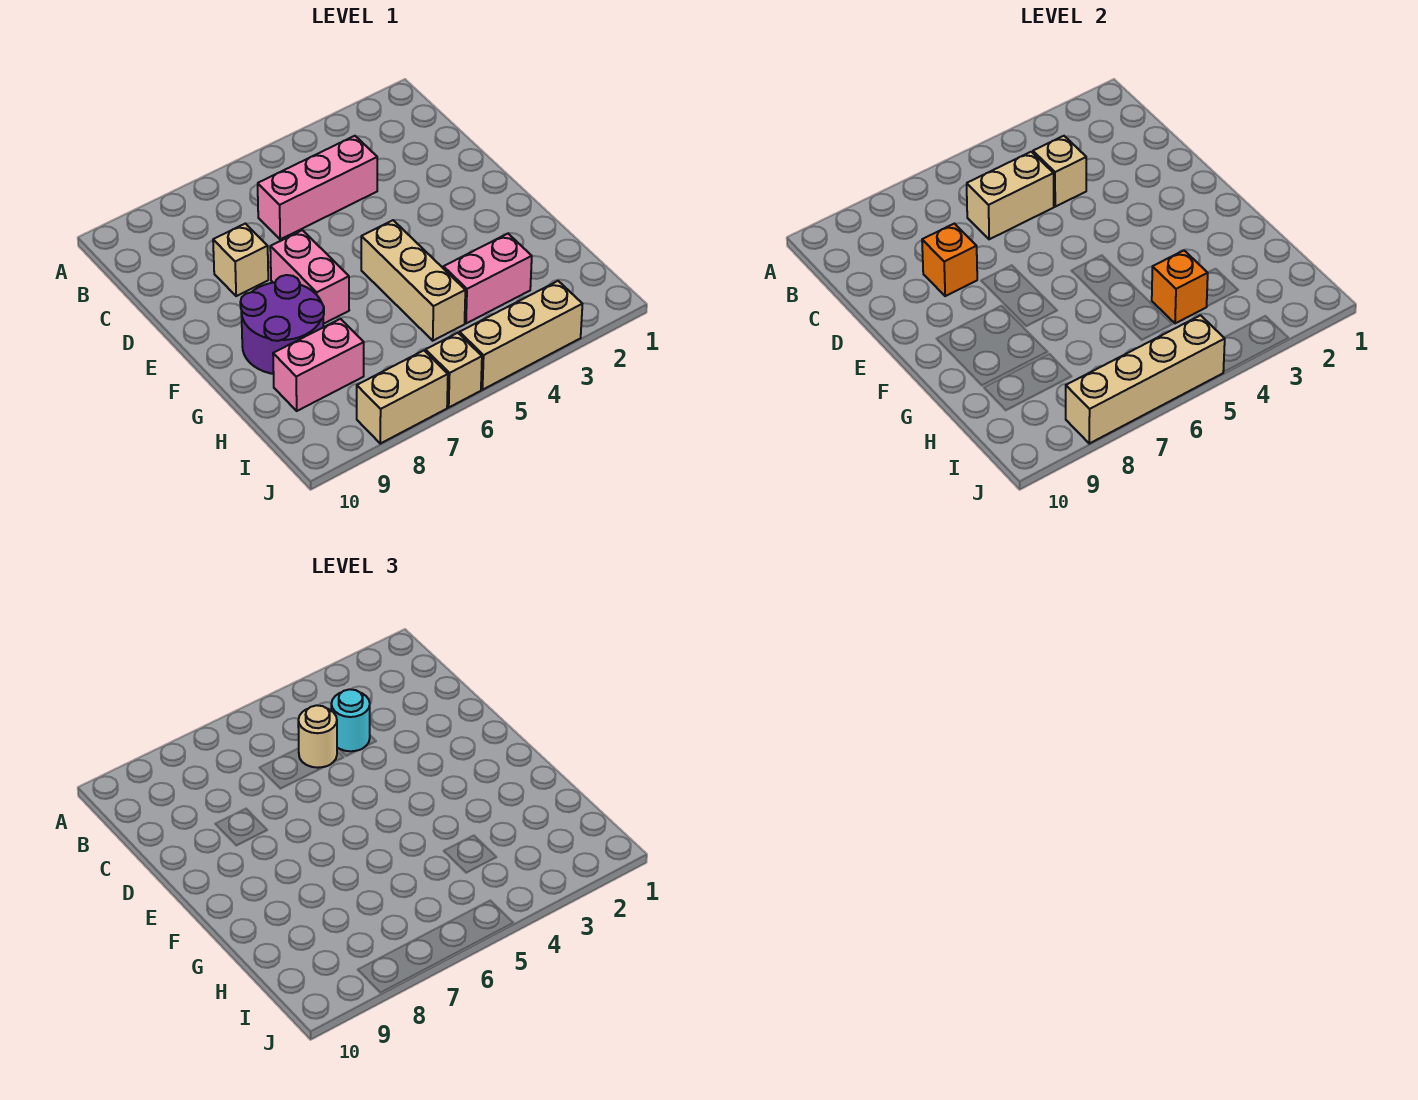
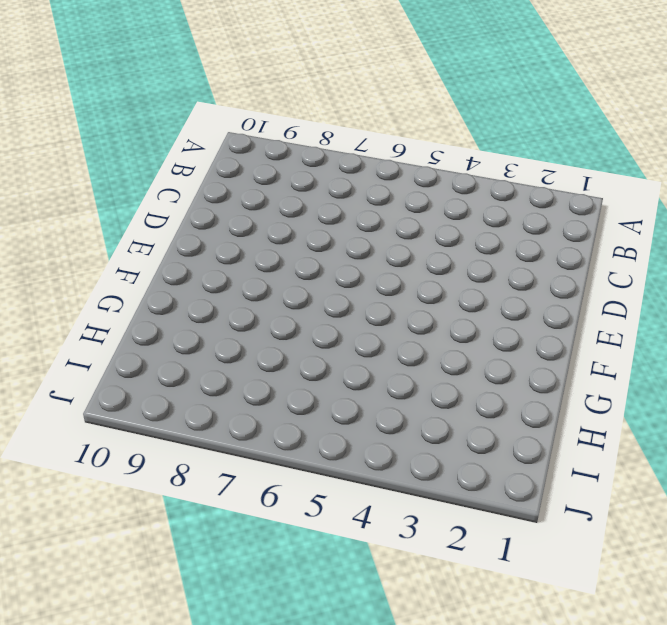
none -> pink brick C4:C6 level 1
none -> tan brick D8 level 1
none -> pink brick E7:F7 level 1

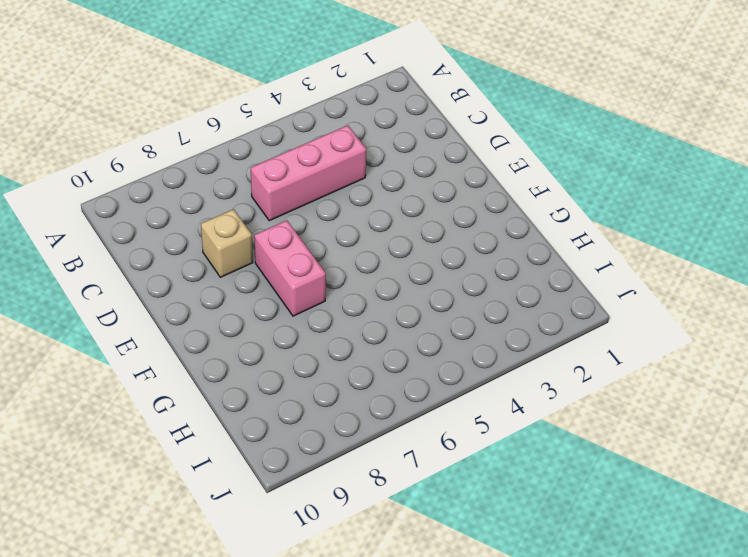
none -> tan brick F5:H5 level 1
none -> purple round brick F8:G9 level 1
none -> pink brick H3:H4 level 1

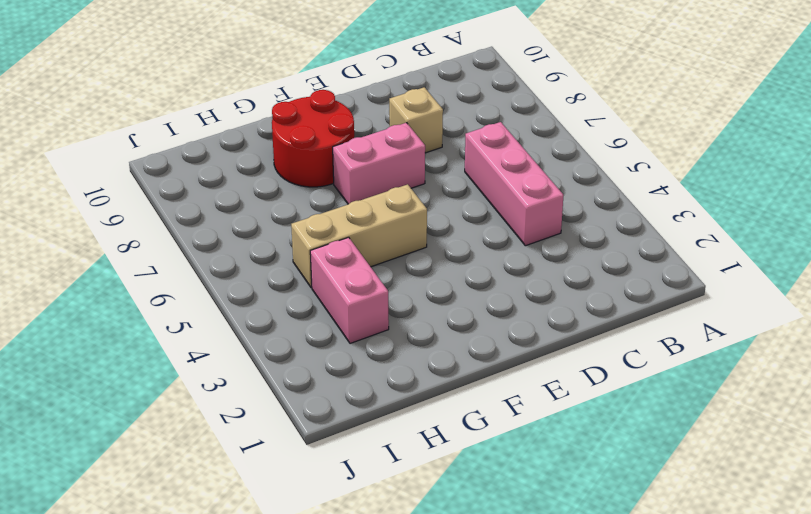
red round brick F8:G9 level 1 -> purple round brick F8:G9 level 1
none -> pink brick H8:H9 level 1
none -> tan brick J3:J5 level 1
none -> tan brick J6 level 1

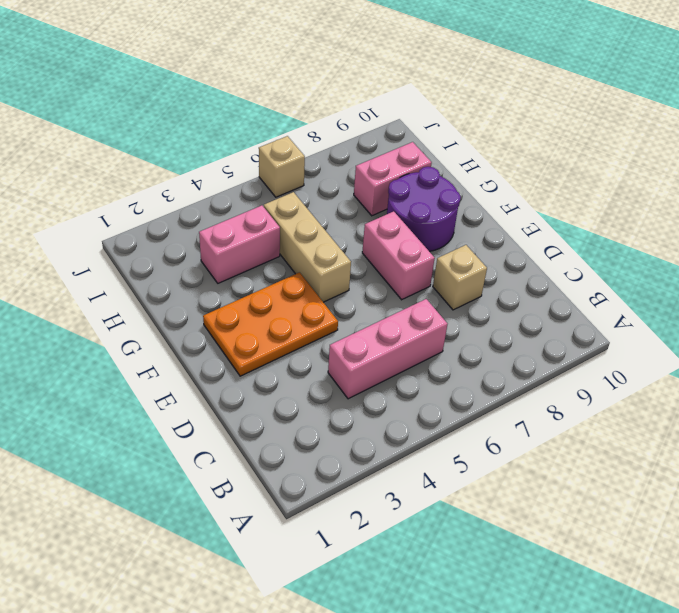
orange plate E2:F4 level 1 -> none
none -> tan brick J3:J5 level 1
none -> tan brick J7:J8 level 1
none -> tan brick C4 level 2

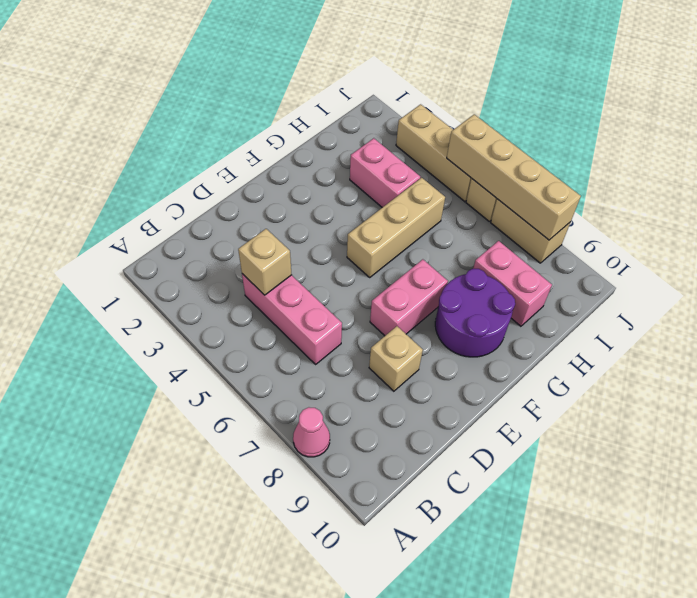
pink cone A8 level 1 -> none
none -> tan brick C5:C6 level 2
none -> orange brick D8 level 2
none -> orange brick H4 level 2

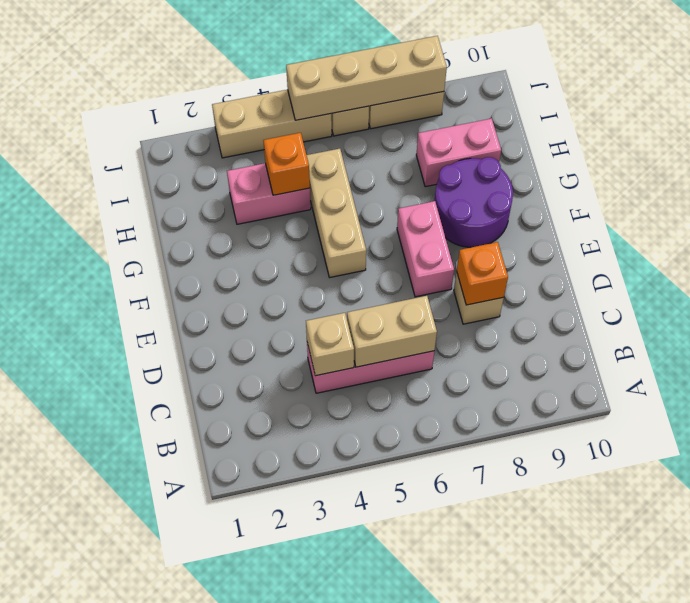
none -> cyan round brick C4 level 3
none -> tan round brick C5 level 3

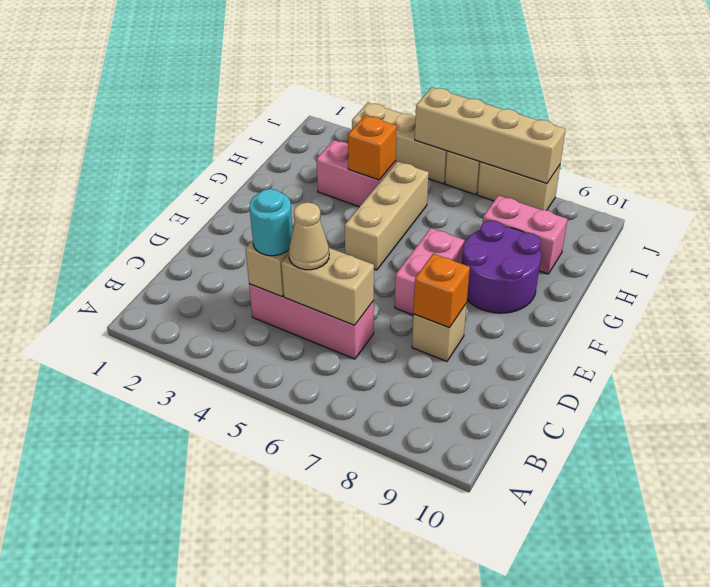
tan cone C5 level 3 -> tan round brick C5 level 3

